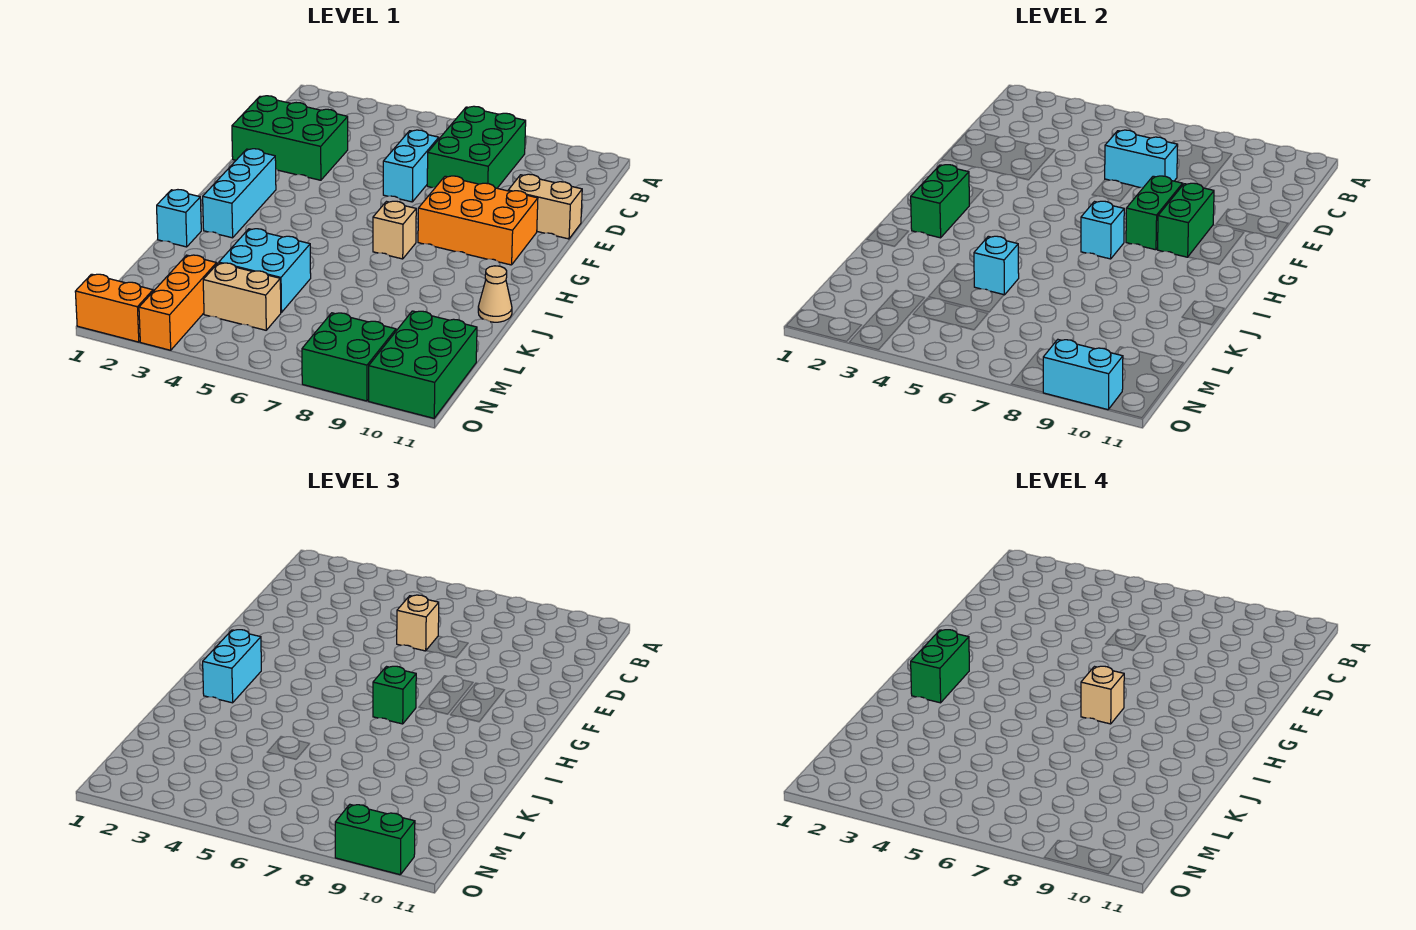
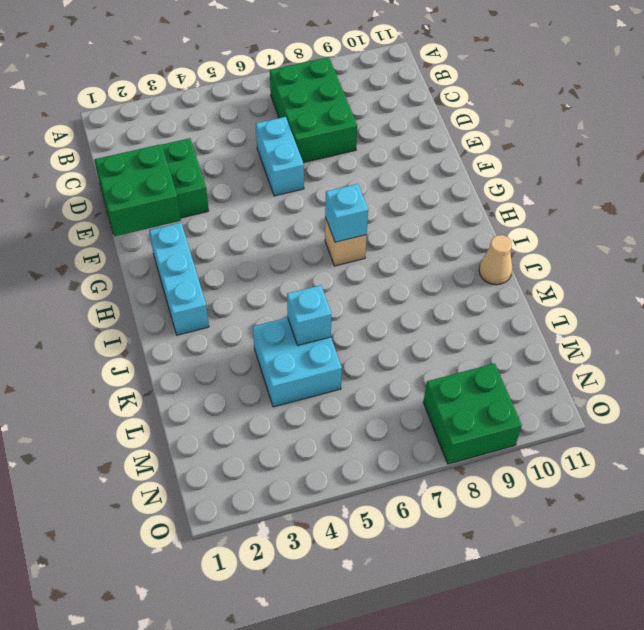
green brick E1:F2 level 2 -> none
none -> tan brick E10:E11 level 1
none -> orange brick F8:G10 level 1
none -> cyan brick J1 level 1

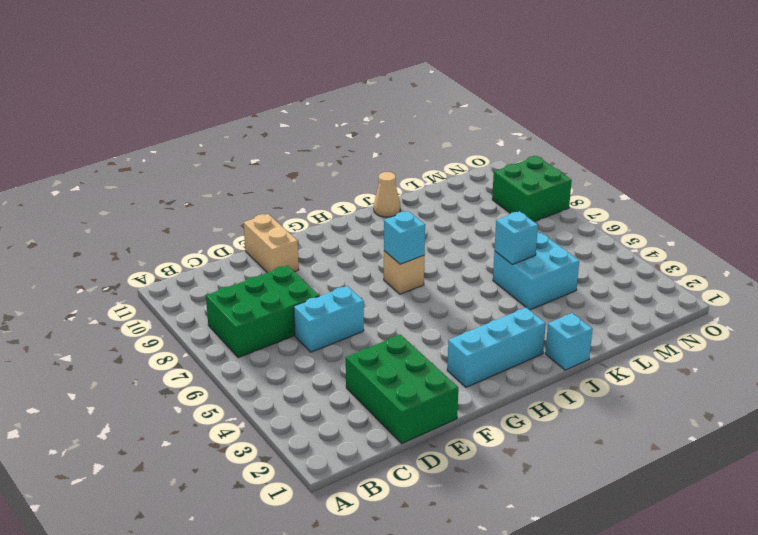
none -> orange brick F8:G10 level 1
none -> orange brick M3:O3 level 1
none -> tan brick M4:M5 level 1

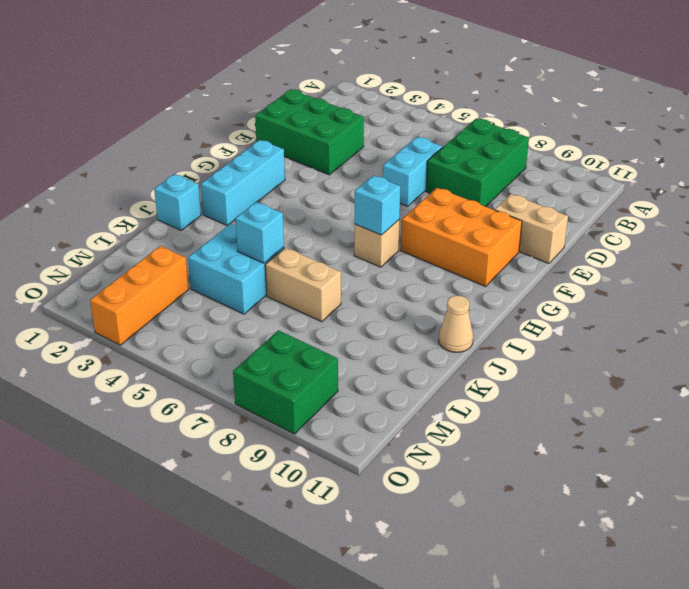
tan brick K6:K7 level 1 -> tan brick M4:M5 level 1
none -> green brick M10:O11 level 1
none -> orange brick O1:O2 level 1
none -> cyan brick D6:D7 level 2

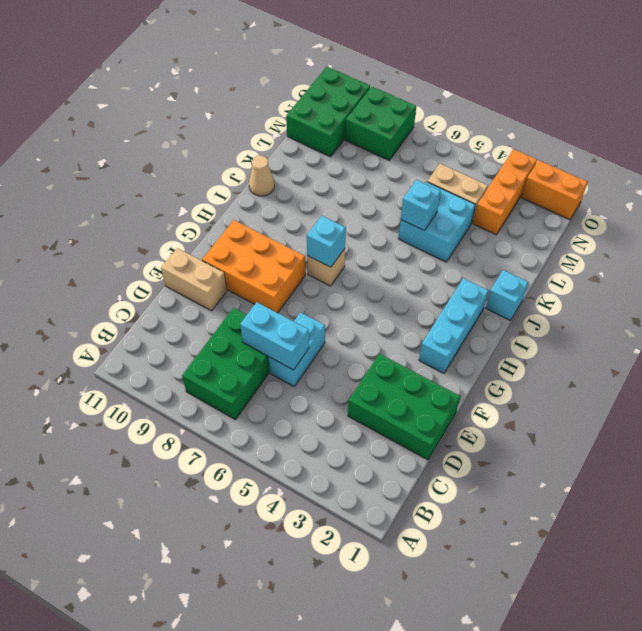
none -> green brick F8:G8 level 2
none -> green brick F9:G9 level 2
none -> green brick H2:I2 level 2

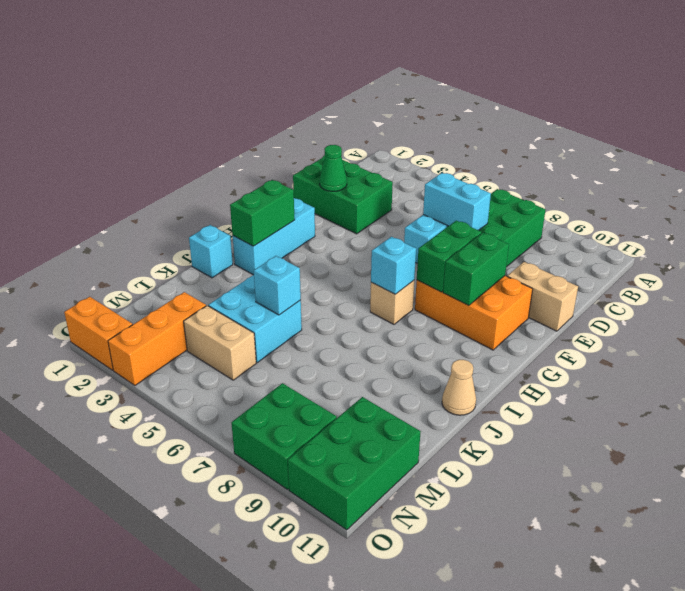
green cone E2 level 2 -> none
none -> cyan brick O9:O10 level 2
none -> tan brick D6 level 3
none -> cyan brick H2:I2 level 3

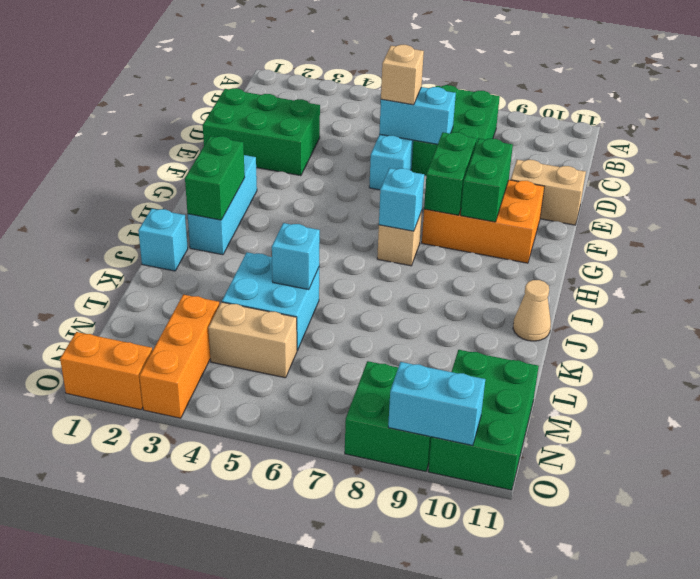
none -> cyan brick H2:I2 level 3
none -> green brick H7 level 3
none -> green brick O9:O10 level 3

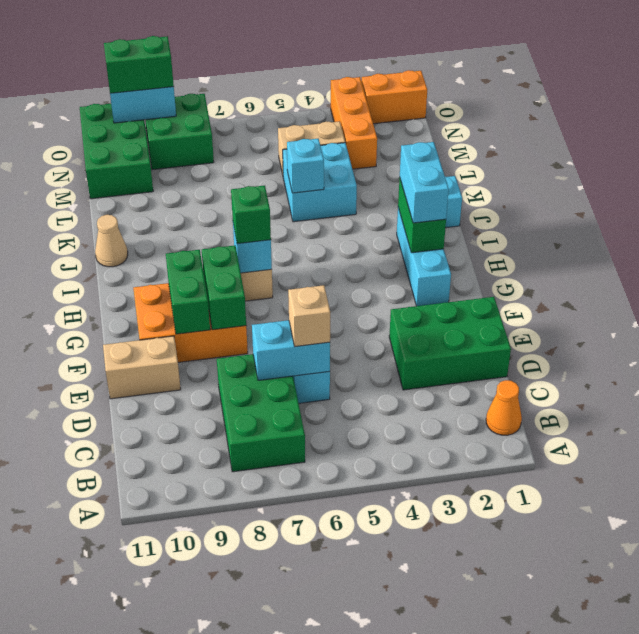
orange cone B1 level 1 -> none
none -> green brick H2:I2 level 4
none -> tan brick H7 level 4

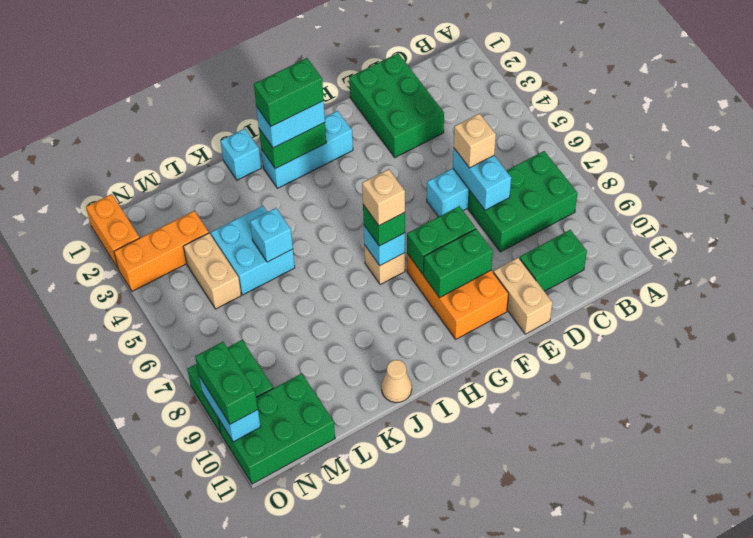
green brick C10:D10 level 1 -> none

